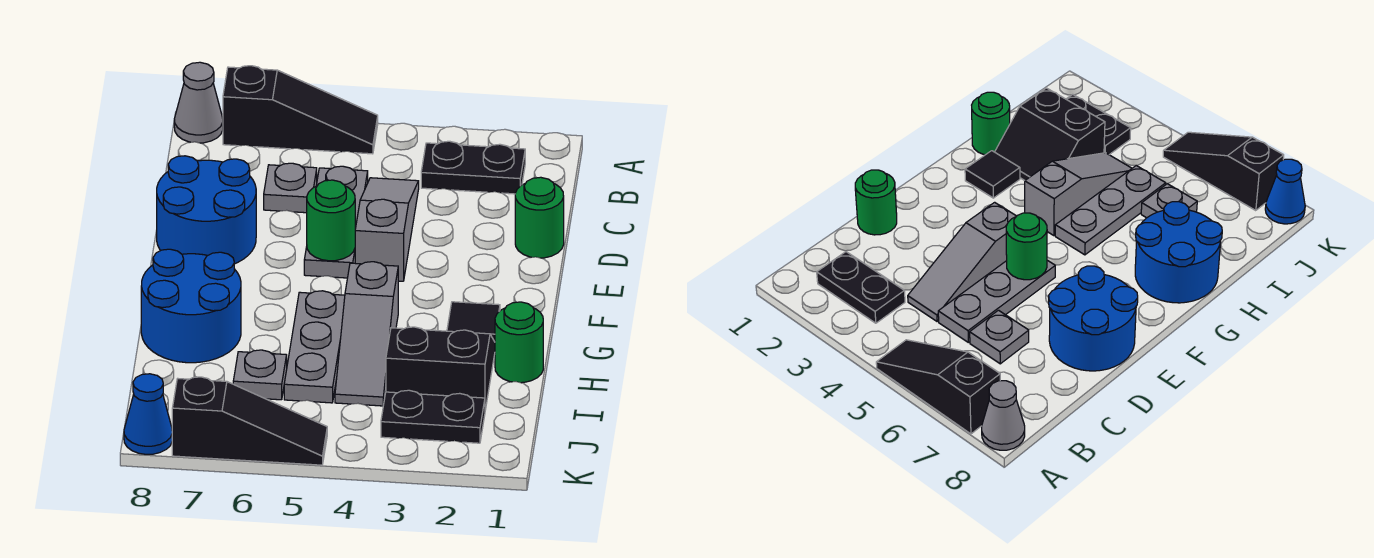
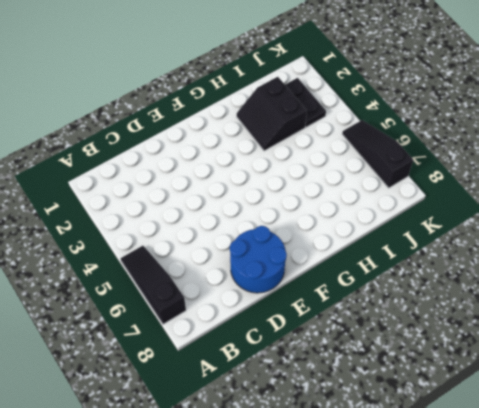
none -> grey cone A8 level 1
none -> black plate B2:B3 level 1
none -> grey slope C4:E4 level 1 top E

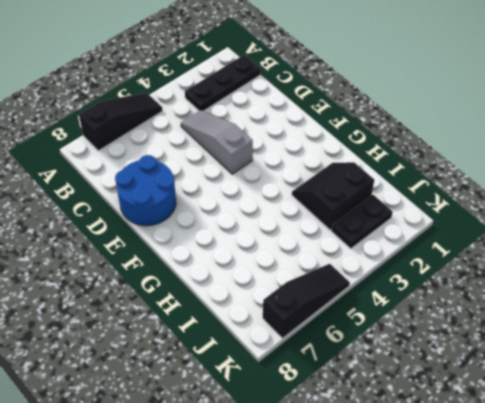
black plate B1:B3 level 1 -> black plate B2:B3 level 1
none -> grey cone A8 level 1
none -> grey plate C5:E5 level 1
none -> grey plate C6 level 1

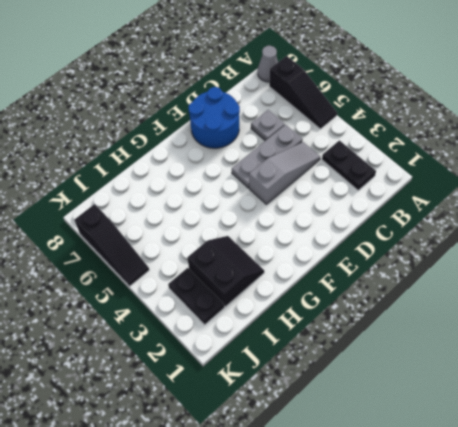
none -> green round brick D1 level 1
none -> black tile G2 level 1
none -> grey slope G4:I4 level 1 top G

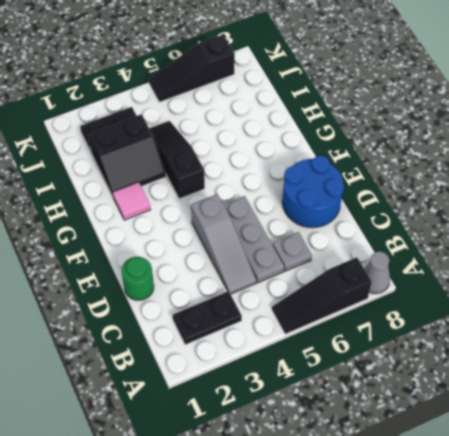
pink tile G2 level 1 -> black tile G2 level 1
black slope G4:I4 level 1 top G -> grey slope G4:I4 level 1 top G
none -> grey plate G5:I5 level 1
none -> blue round brick G7:H8 level 1
none -> green round brick H1 level 1

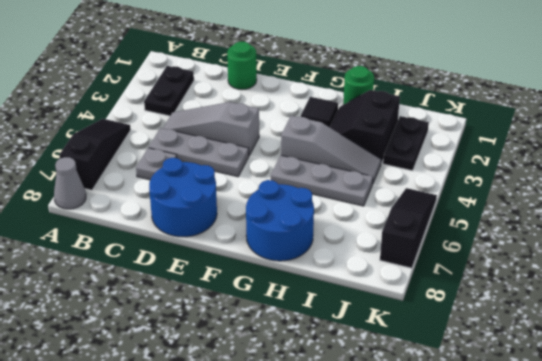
none -> grey plate I6 level 1
none -> blue cone K8 level 1
none -> green round brick E5 level 2

